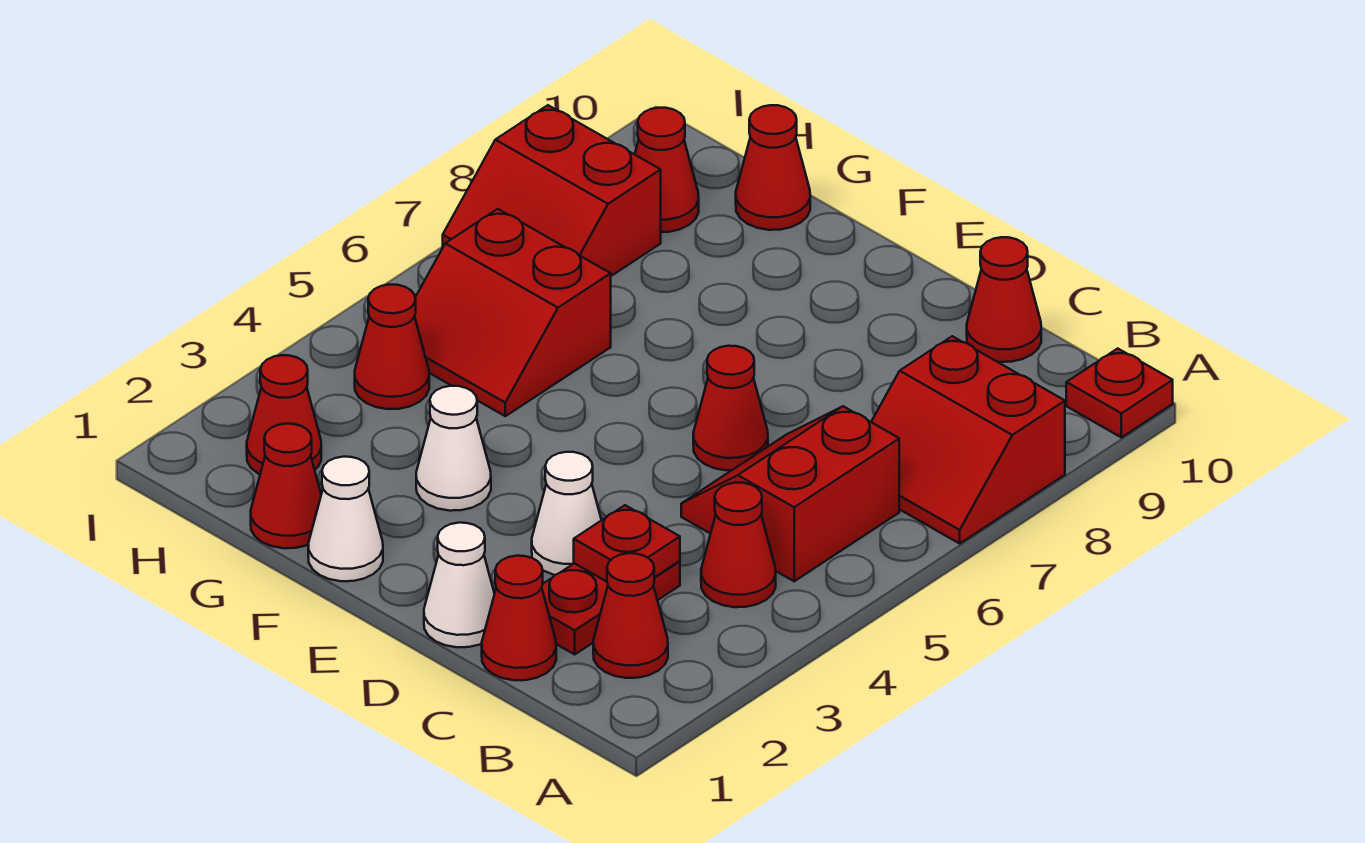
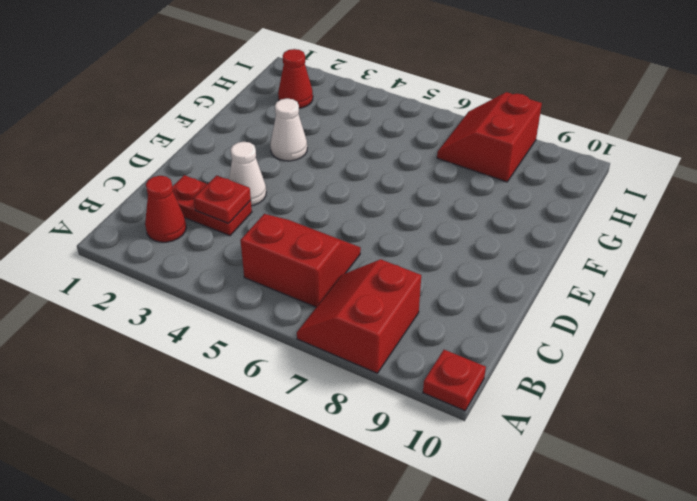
none -> red cone B4 level 1
none -> red cone C1 level 1
none -> red cone C10 level 1

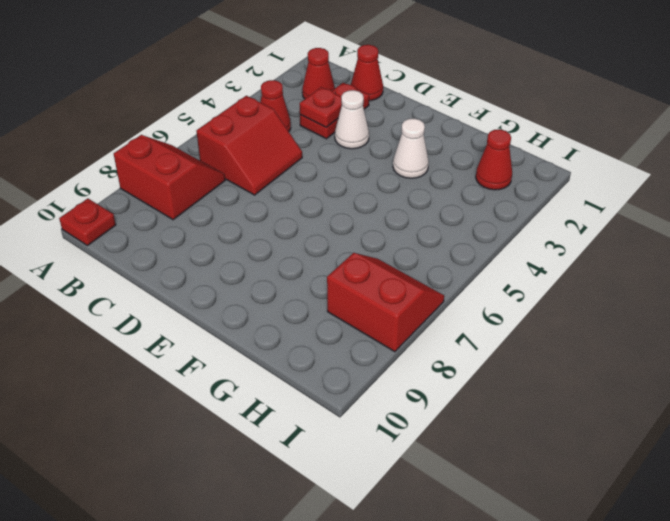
none -> red cone C10 level 1
none -> white cone D1 level 1
none -> red cone D6 level 1

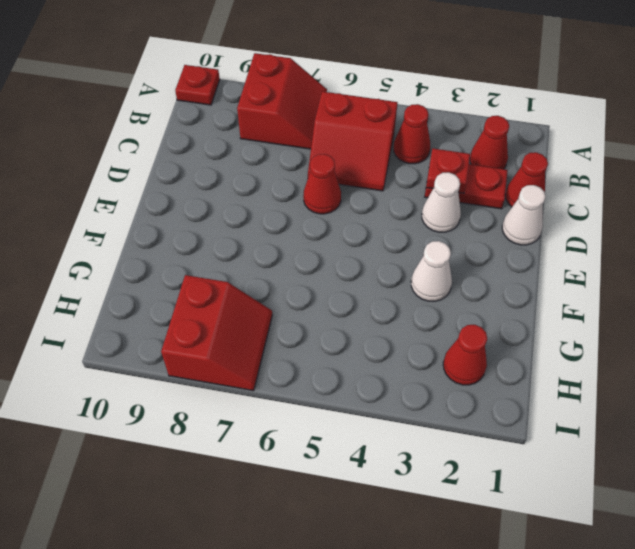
none -> red cone C10 level 1
none -> white cone F1 level 1
none -> red cone G1 level 1

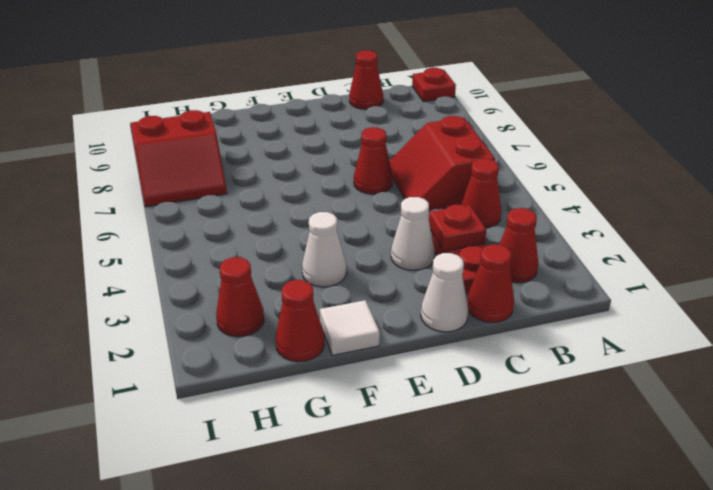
white tile F1 level 1 -> white cone F1 level 1
none -> red slope A7:B8 level 1 top 8
none -> red slope G5:H6 level 1 top 6
none -> red cone G10 level 1

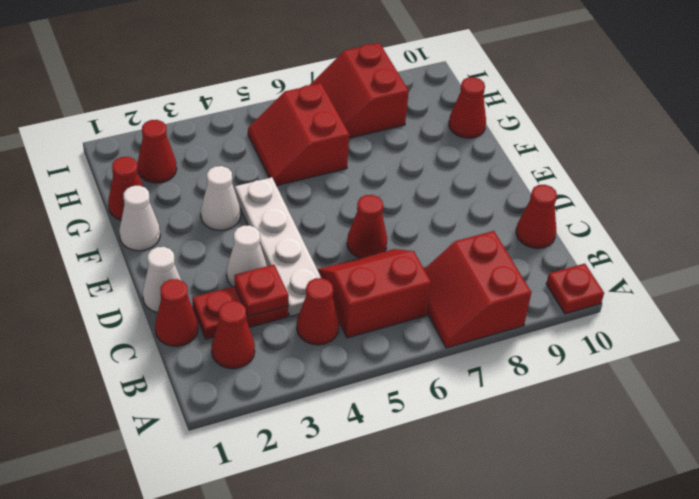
white plate C4:F4 level 1 -> none
none -> red cone H4 level 1
none -> red cone H9 level 1

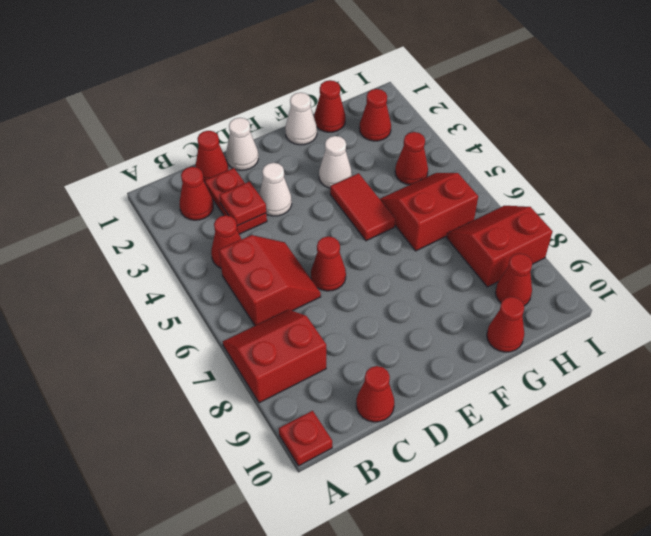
red tile F4:F5 level 1 -> none

